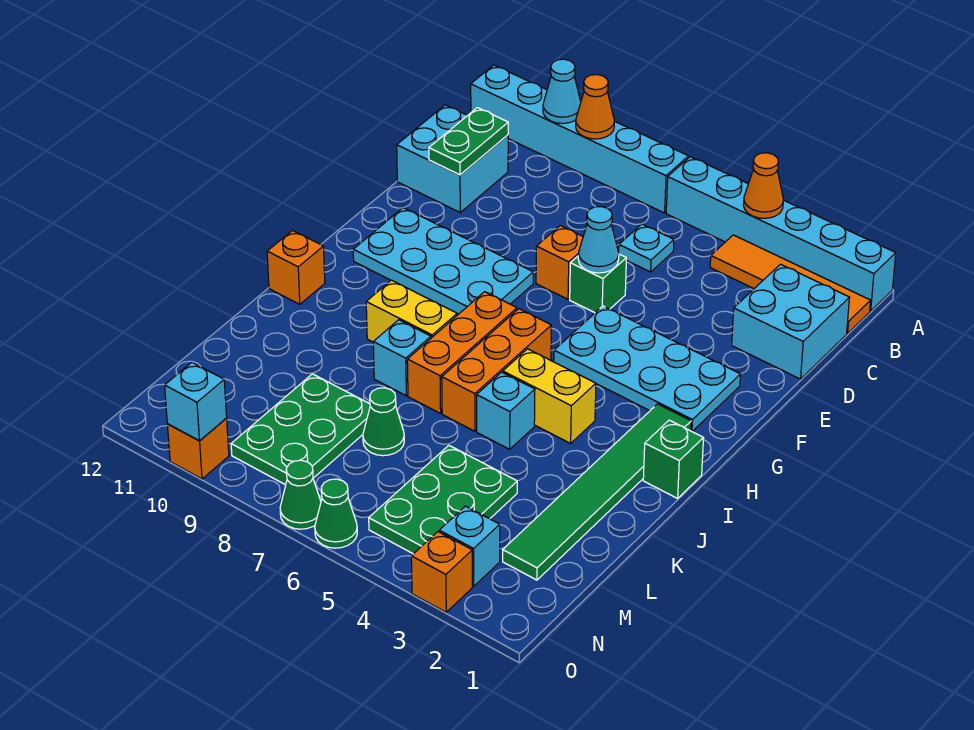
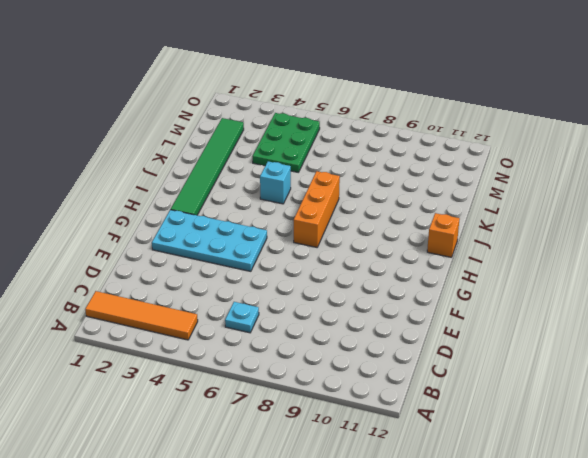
none -> cyan brick A1:A6 level 1
none -> cyan brick A7:A12 level 1
none -> cyan brick C1:D2 level 1
none -> cyan brick C11:D12 level 1

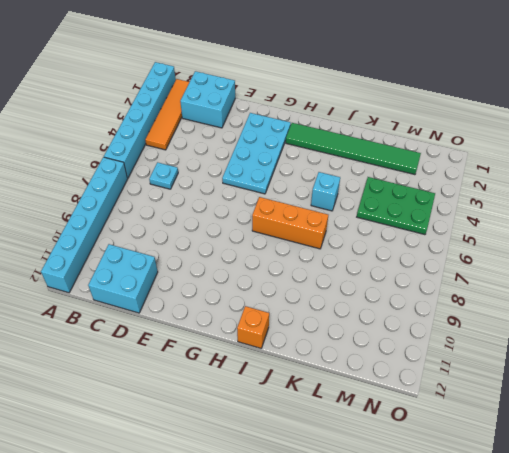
none -> green brick E6 level 1
none -> orange brick E7 level 1
none -> cyan plate F8:G11 level 1
none -> orange brick H6:J6 level 1

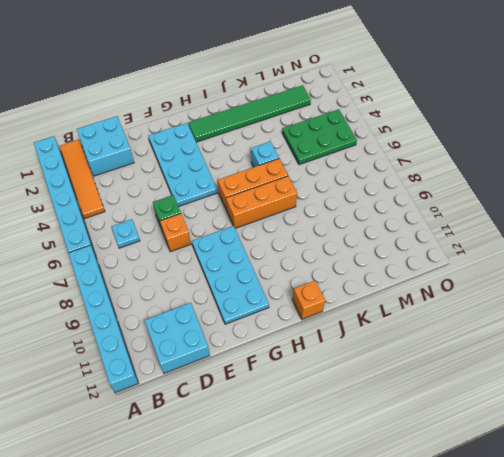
none -> green brick I1 level 1
none -> yellow brick I4:I5 level 1
none -> yellow brick I8:I9 level 1
none -> cyan brick J8 level 1

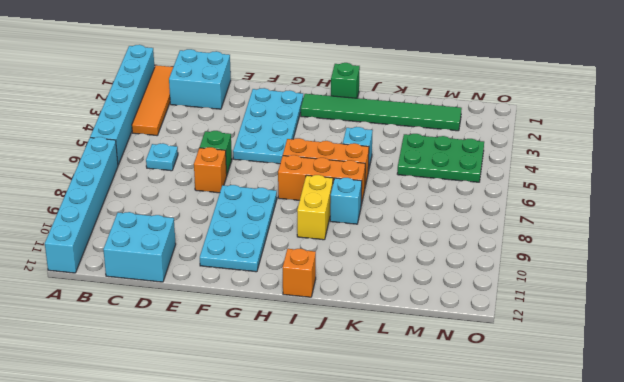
none -> yellow brick I4:I5 level 1
none -> green cone L7 level 1
none -> green plate L8:N9 level 1
none -> cyan brick N3 level 1

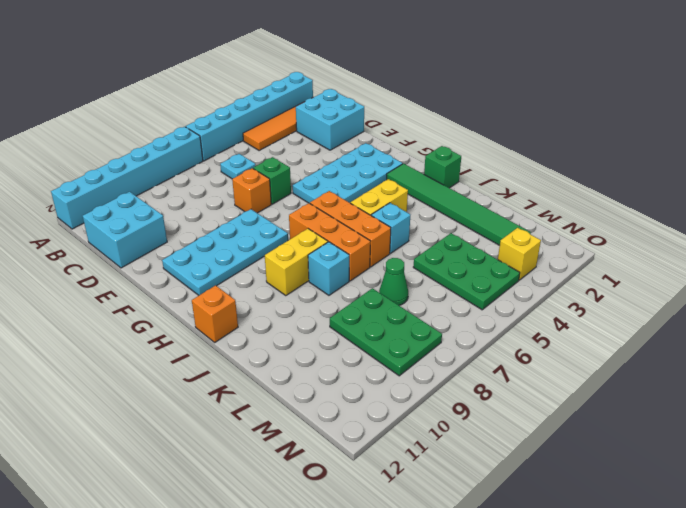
yellow brick N3 level 1 -> cyan brick N3 level 1
none -> orange brick O3 level 1
none -> green cone O6 level 1
none -> green cone O7 level 1
none -> orange brick O10 level 1

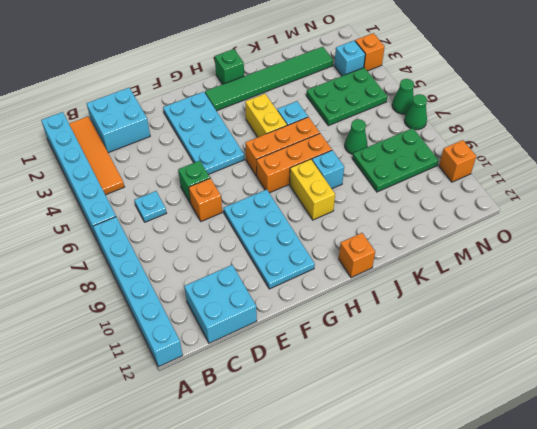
none -> orange cone A4 level 2
none -> orange cone A9 level 2
none -> cyan cone A10 level 2
none -> green plate C11:D11 level 2

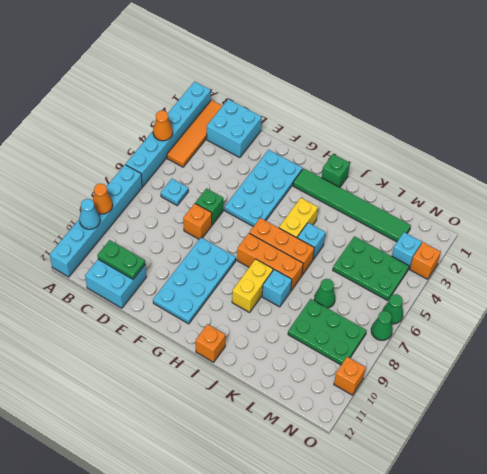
none -> cyan cone E6 level 2
none -> cyan brick O10 level 2

